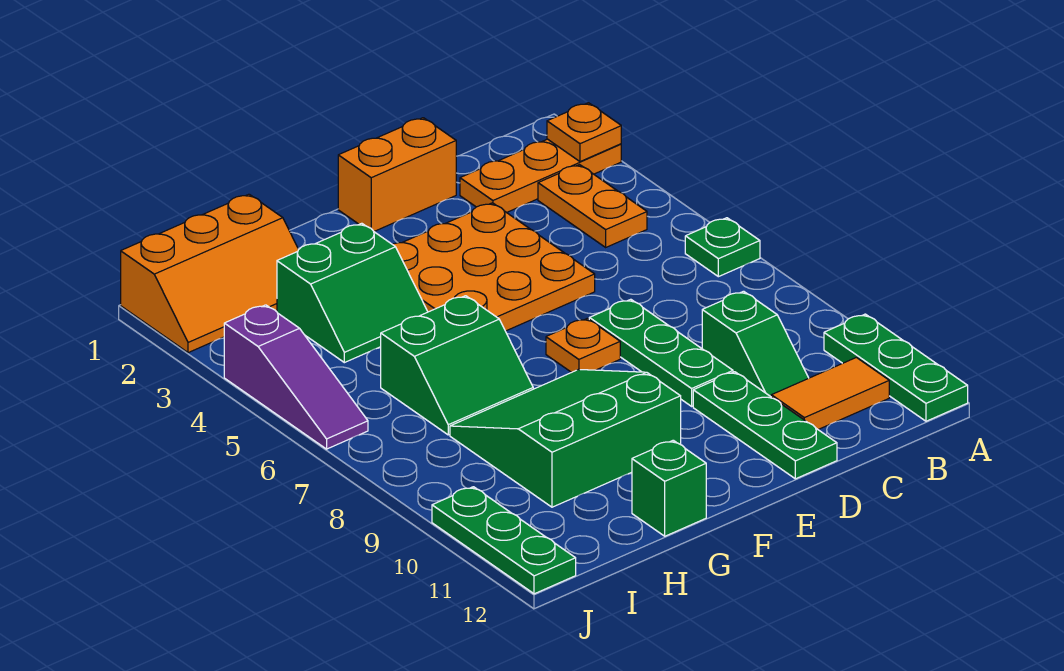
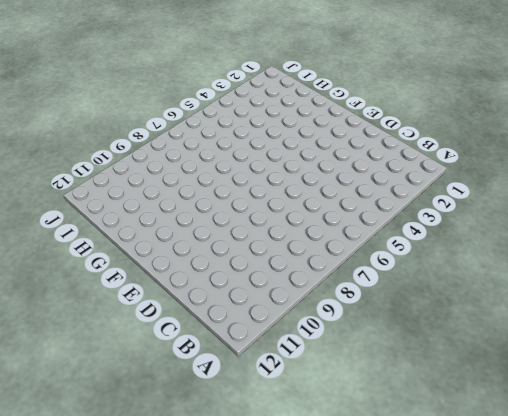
none -> orange plate A2:C2 level 1
none -> green plate A6 level 1
none -> green plate A10:A12 level 1

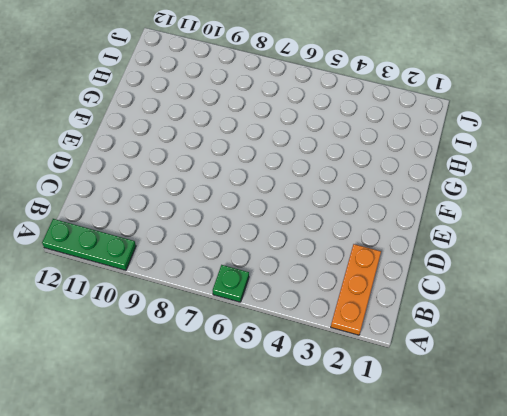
none -> orange plate B3:B4 level 1
none -> orange tile B11:C11 level 1
none -> green slope C9:C10 level 1 top 9

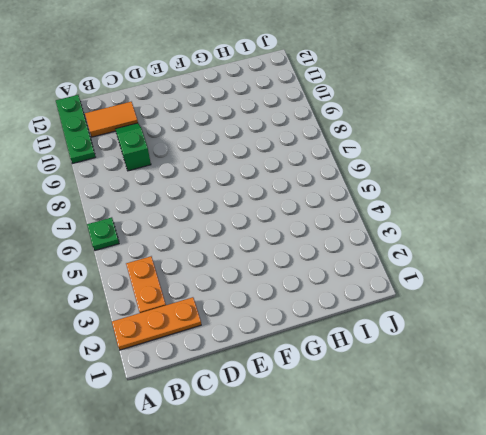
none -> orange brick D1:E1 level 1
none -> orange plate D3:F5 level 1
none -> green plate D7:D9 level 1

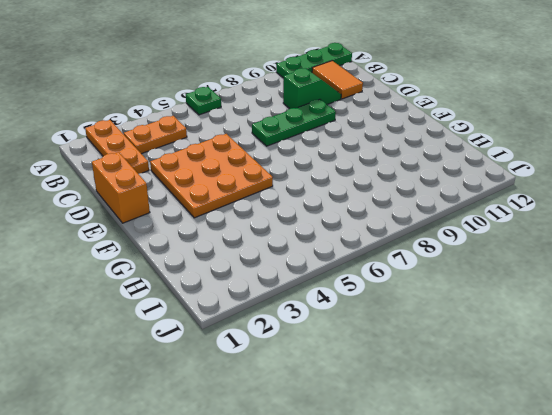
none -> green plate D10:D12 level 1
none -> orange plate E7 level 1
none -> green slope F8:H10 level 1 top 10

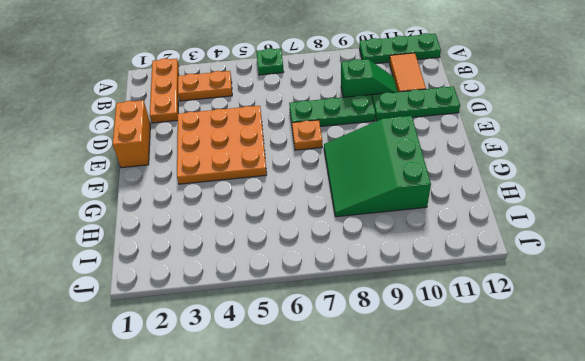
none -> green slope G3:H4 level 1 top 3
none -> green slope G6:H7 level 1 top 6
none -> green brick G12 level 1

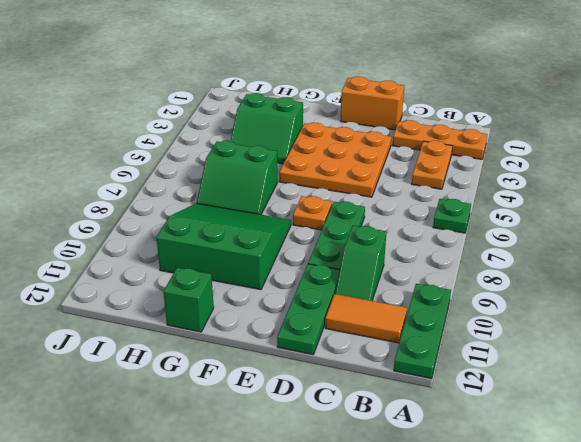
none -> orange slope H1:J2 level 1 top 1
none -> purple slope J4:J6 level 1 top 4
none -> green plate J10:J12 level 1

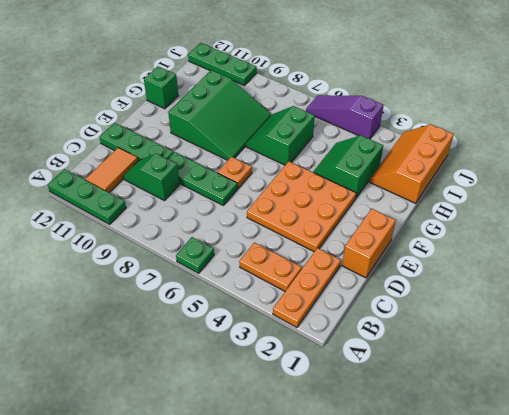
none -> orange plate A2 level 2

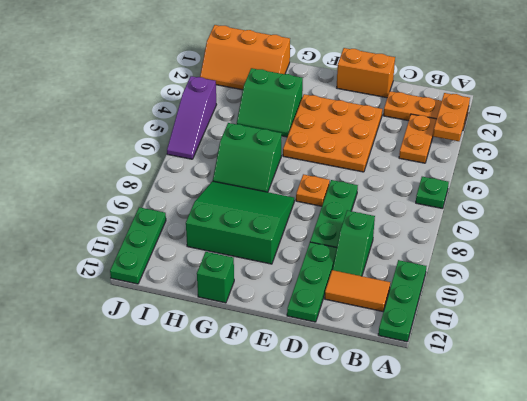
orange plate A2:A3 level 2 -> orange plate A2 level 2

